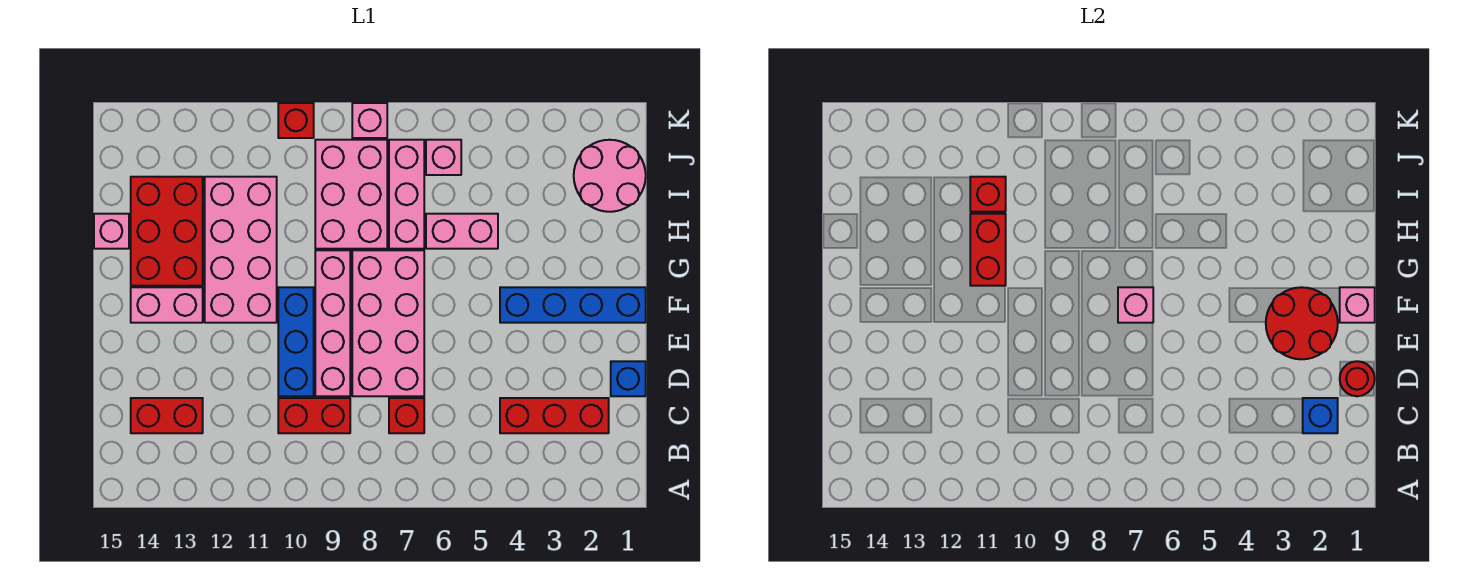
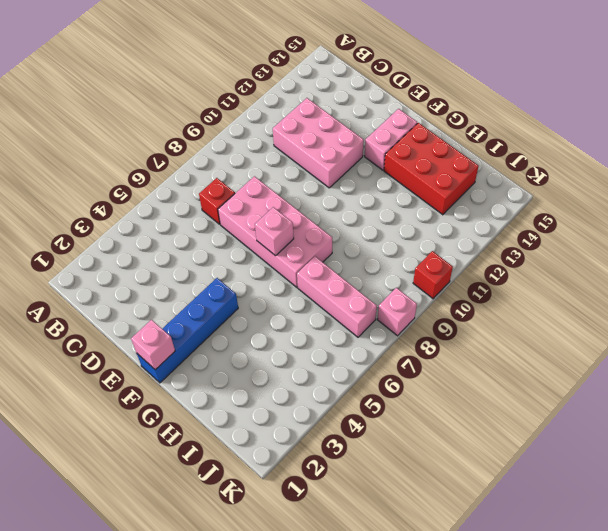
pink brick C11:E12 level 1 -> pink brick H8:J9 level 1
none -> red brick C2:C4 level 1
none -> red brick C9:C10 level 1
none -> red brick C13:C14 level 1

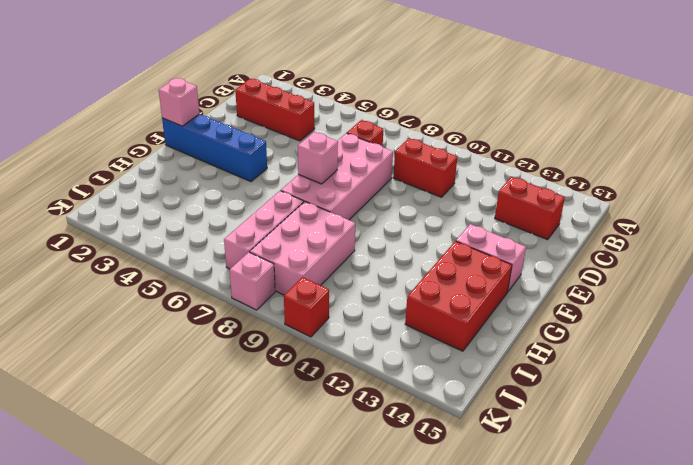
none -> blue brick D1 level 1
none -> pink brick D9:G9 level 1
none -> blue brick D10:F10 level 1

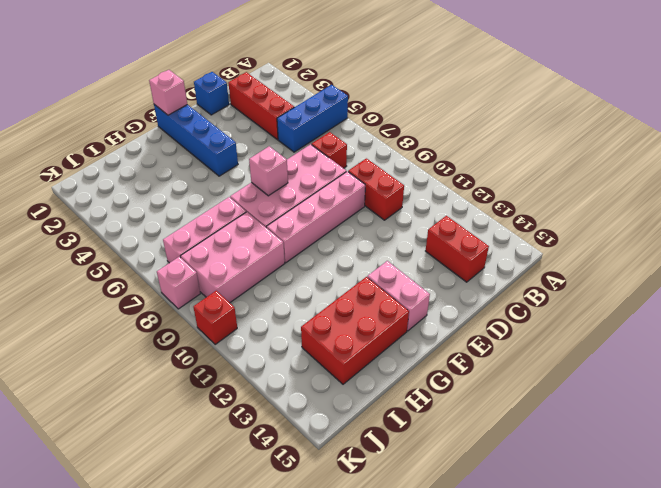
blue brick A5:C5 level 1 -> blue brick D10:F10 level 1
none -> pink brick F11:I12 level 1
none -> pink brick H5:H6 level 1
none -> pink brick H15 level 1

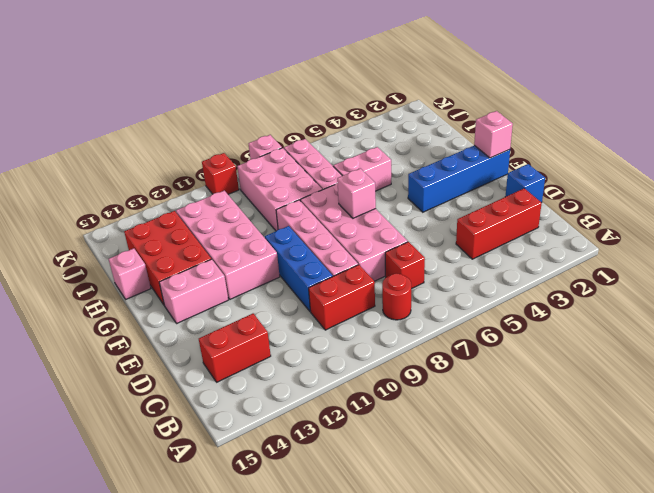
red round brick B8 level 1 -> red round brick D1 level 2
none -> pink round brick I1:J2 level 1
none -> pink brick J6 level 1
none -> blue brick C2 level 2

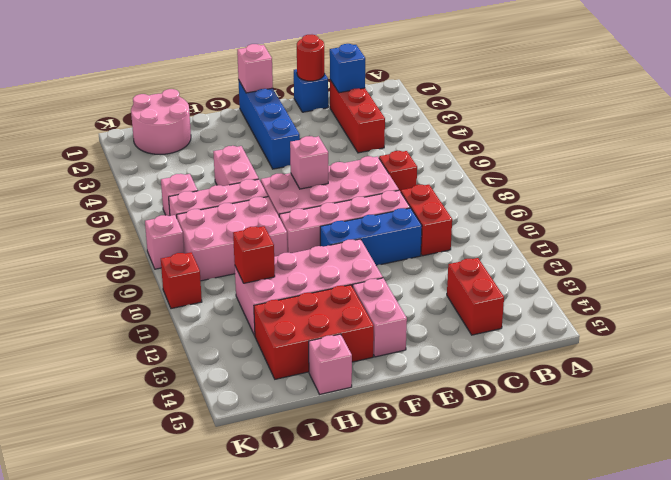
none -> red round brick E2:F3 level 2
none -> red brick G11:H11 level 2

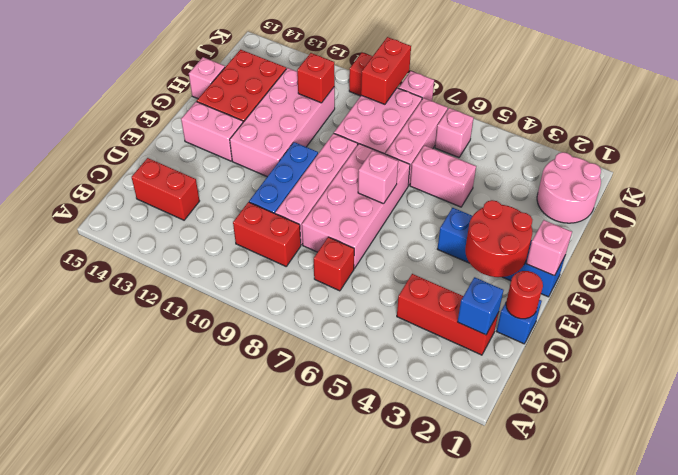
red brick J9:K9 level 2 -> red brick G11:H11 level 2

